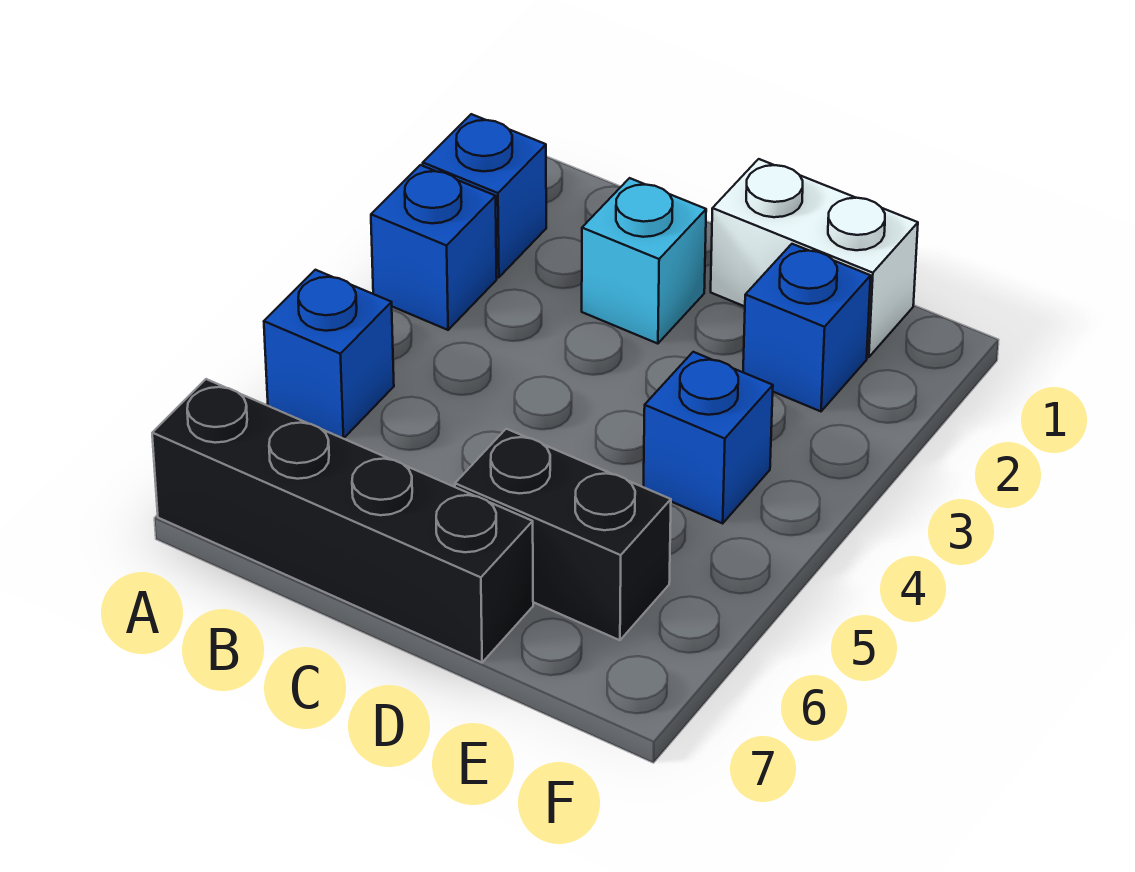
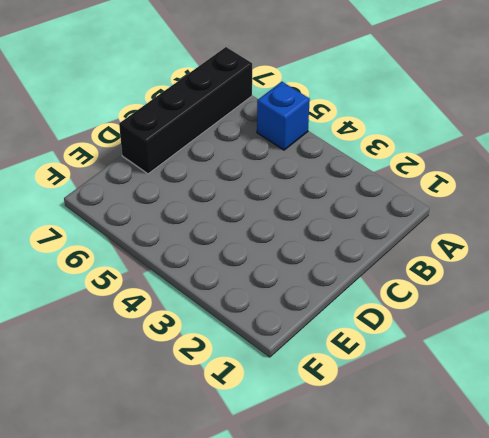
none -> blue brick A2 level 1
none -> blue brick A3 level 1

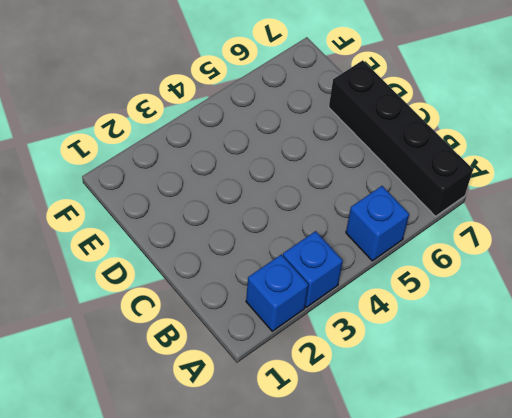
none -> cyan brick C2 level 1
none -> white brick D1:E1 level 1

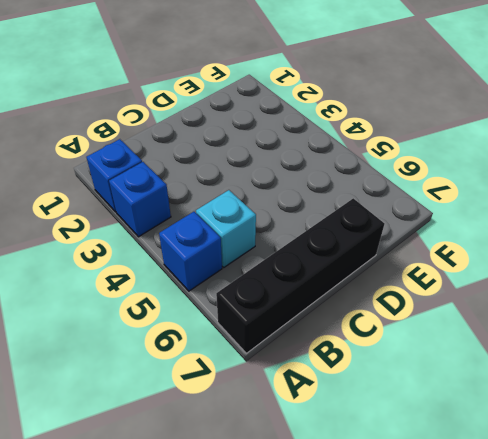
cyan brick B5 level 1 -> cyan brick C2 level 1
none -> white brick D1:E1 level 1
none -> black brick D6:E6 level 1

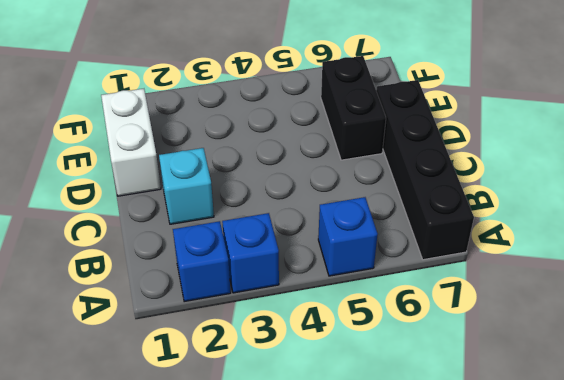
none -> blue brick E2 level 1
none -> blue brick E4 level 1

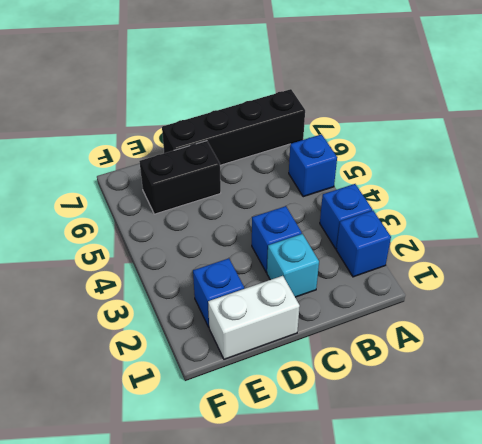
blue brick C3 level 1 -> blue brick E4 level 1

